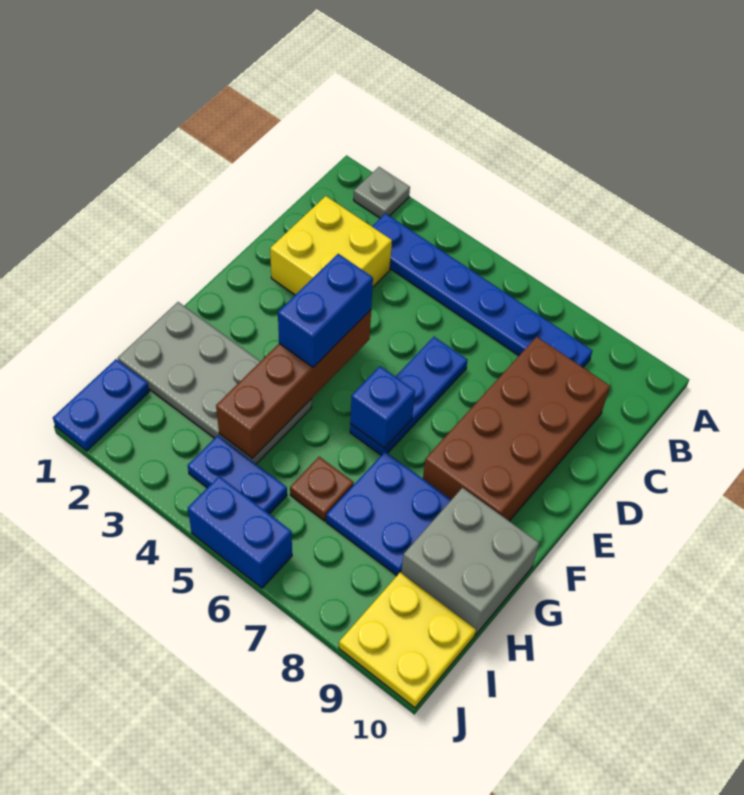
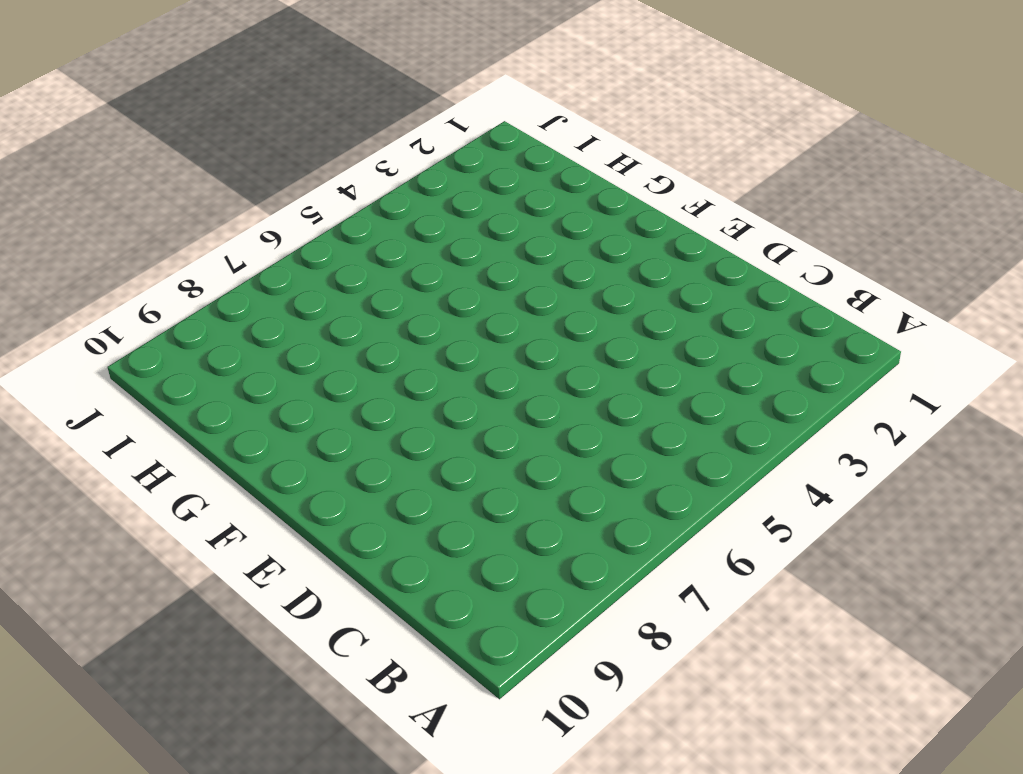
none -> grey plate A2 level 1
none -> blue plate B3:B8 level 1
none -> yellow brick C2:D3 level 1

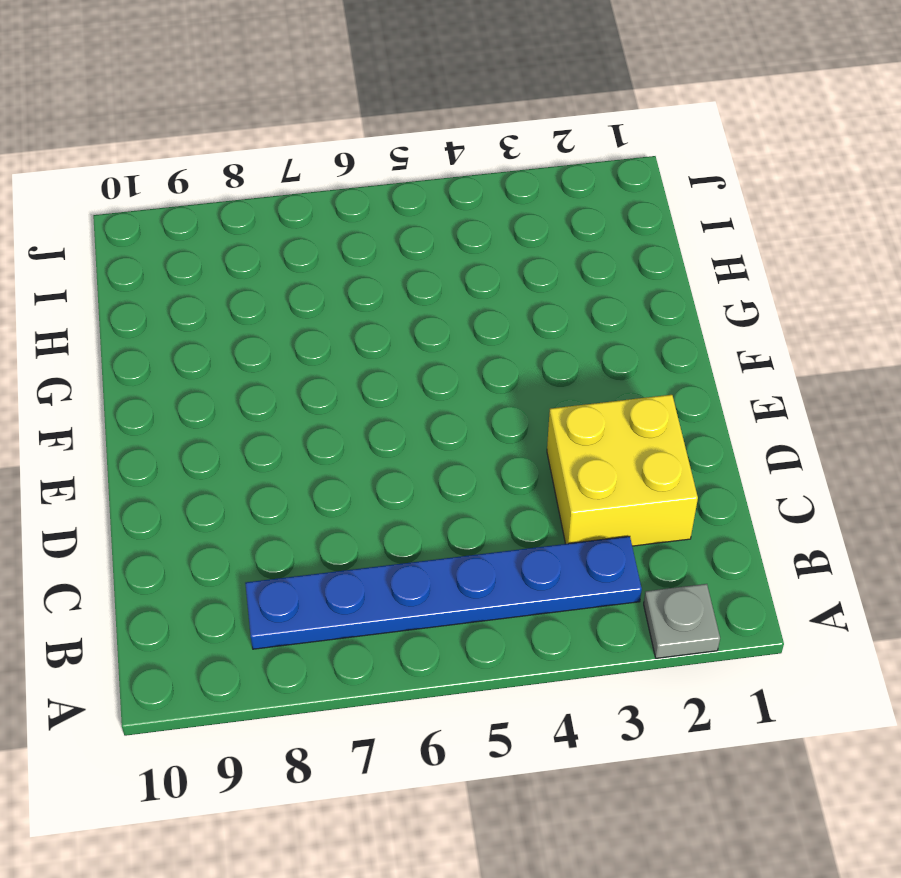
none -> brown brick C8:F9 level 1
none -> blue plate D6:F6 level 1
none -> grey plate G1:H4 level 1

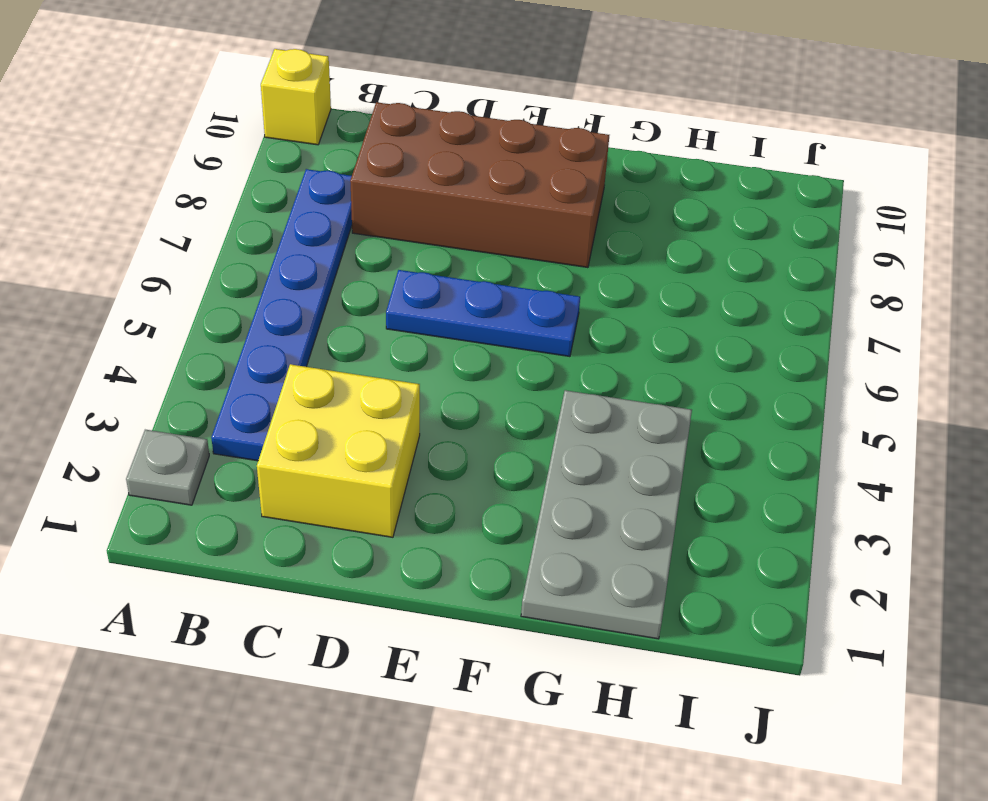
yellow brick A10 level 1 -> none
none -> blue plate G7:H8 level 1
none -> grey brick G9:H10 level 1
none -> brown plate H6 level 1

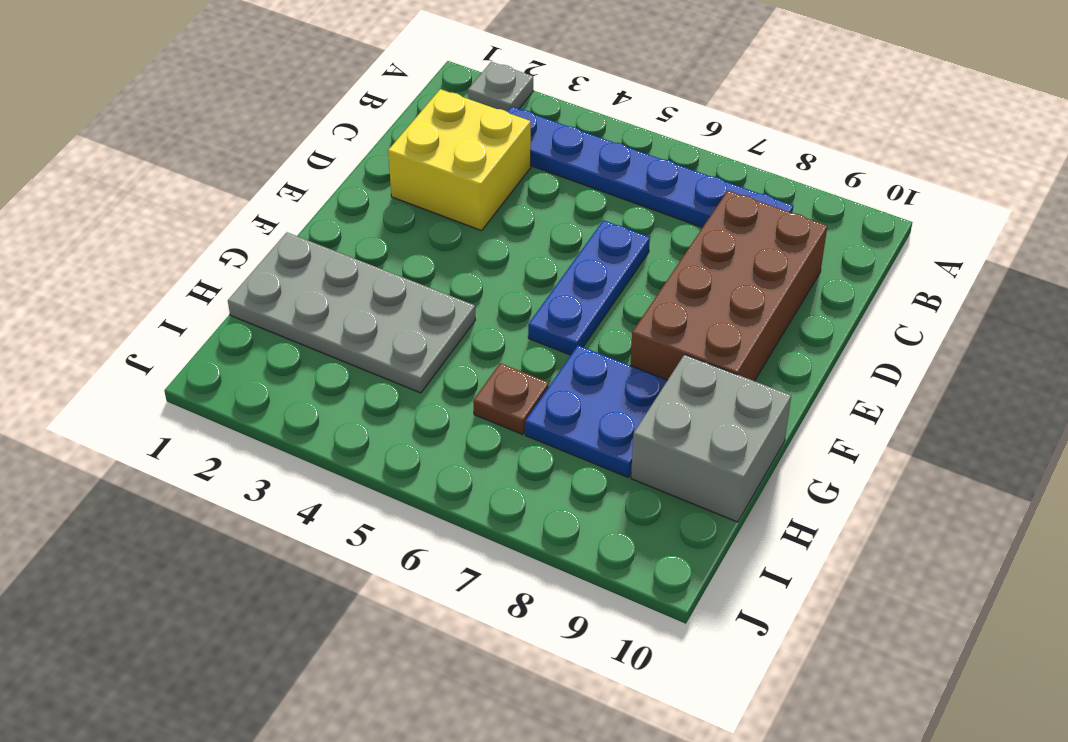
none -> blue plate I1:J1 level 1
none -> blue plate I4:I5 level 1
none -> yellow plate I9:J10 level 1

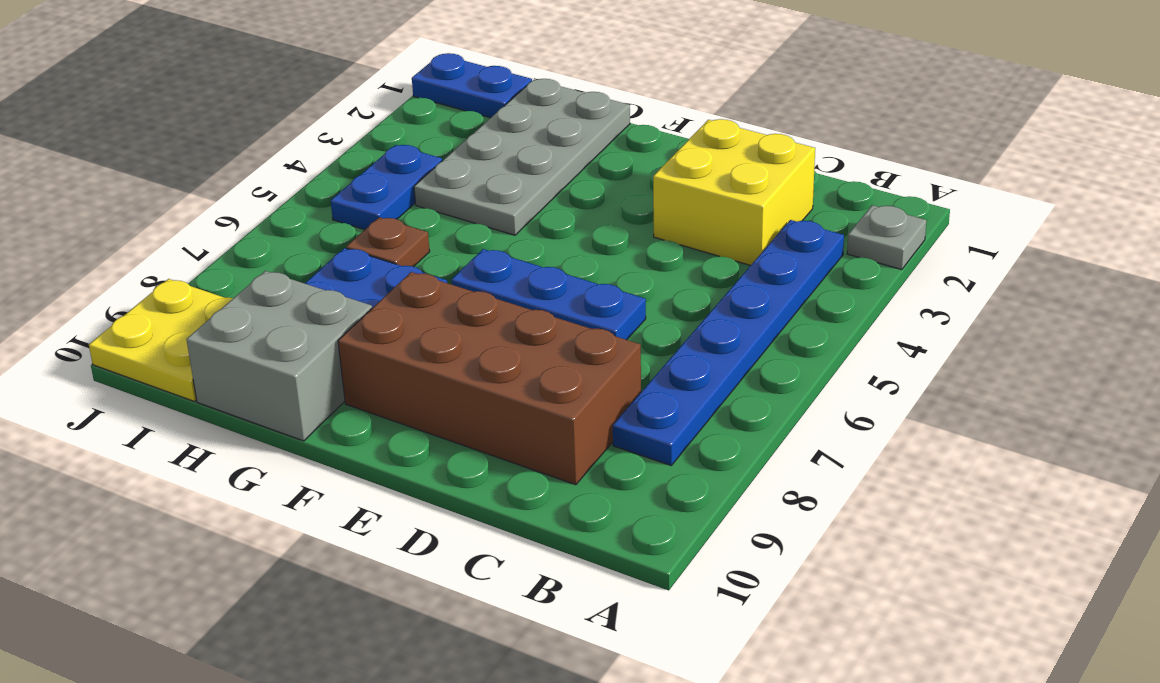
none -> blue brick J5:J6 level 1
none -> brown brick E4:H4 level 2
none -> blue brick F6 level 2

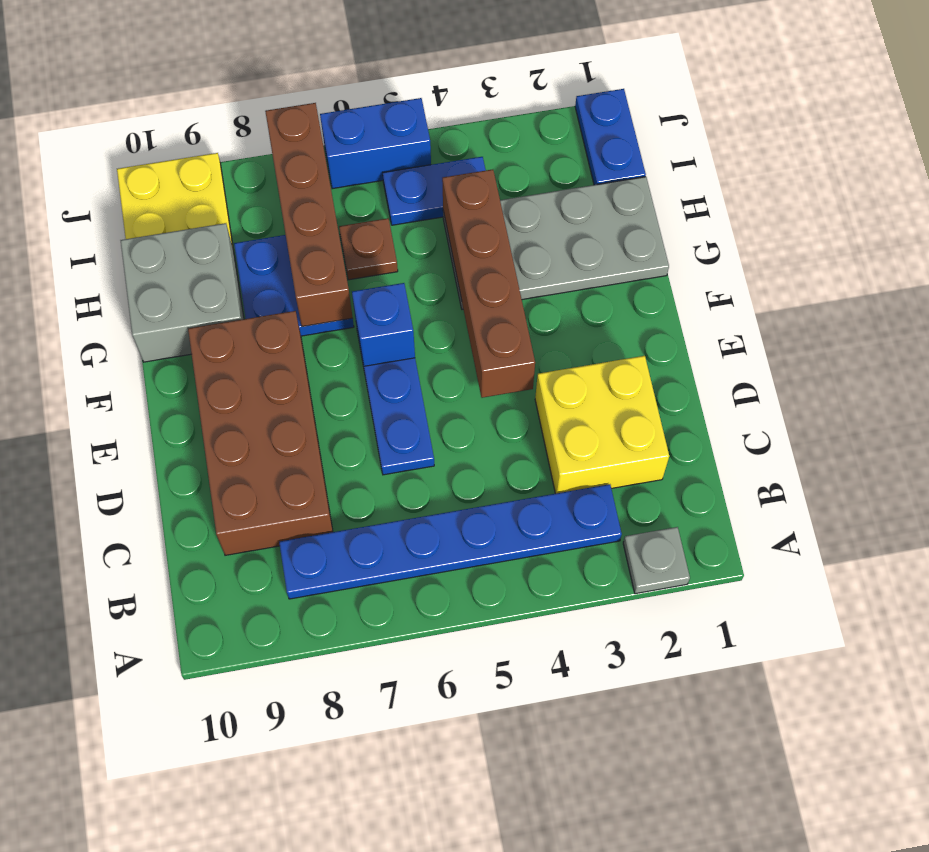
brown brick G7:J7 level 2 -> none
none -> blue brick E4:F4 level 3

